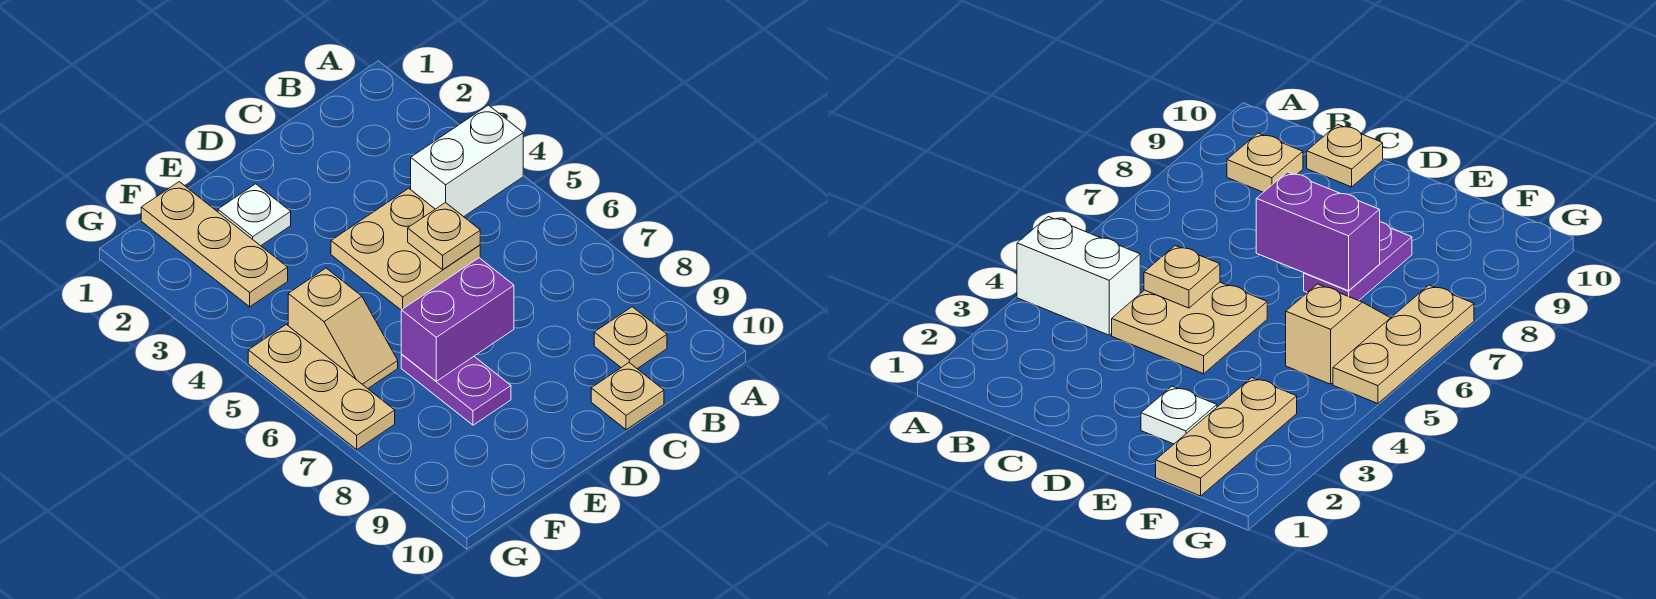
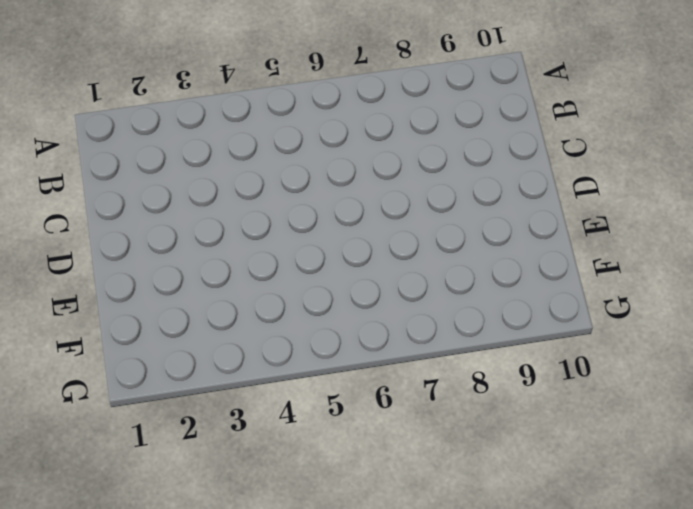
none -> white brick A4:B4 level 1
none -> tan plate B9 level 1

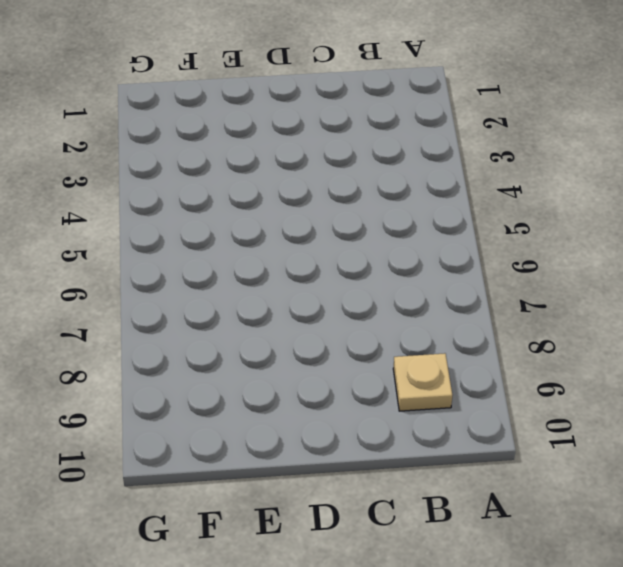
none -> white brick A4:B4 level 1
none -> tan plate C4:D5 level 1

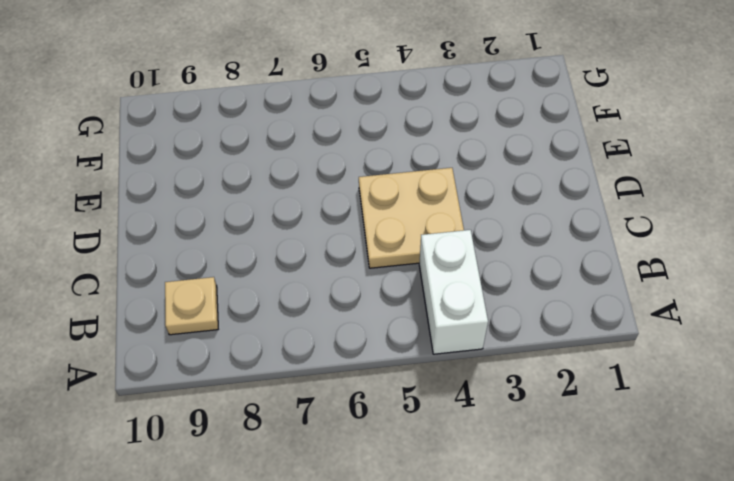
none -> tan plate C10 level 1
none -> white plate E2 level 1

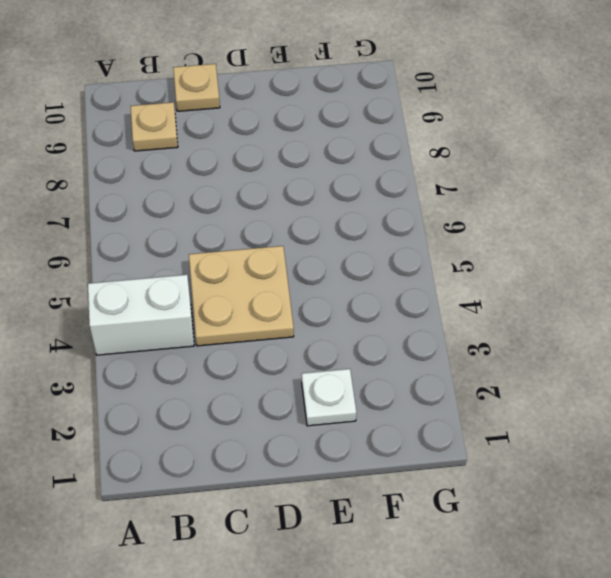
none -> purple plate E7:E8 level 1
none -> tan plate F1:F3 level 1

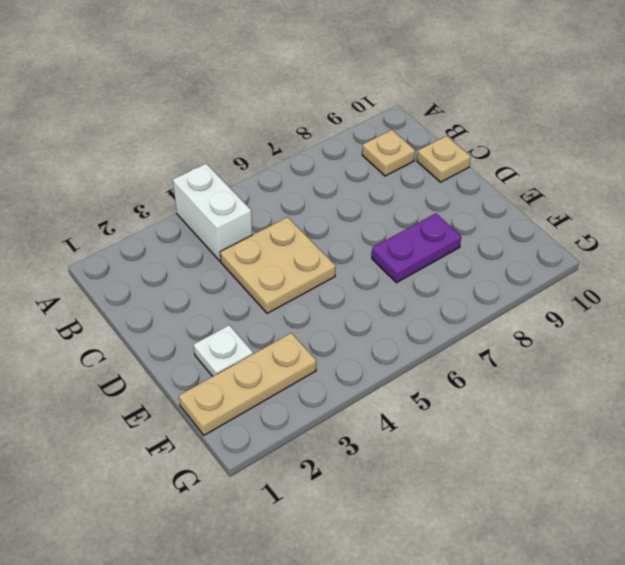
none -> tan slope F5:F6 level 1 top 5
none -> tan plate G5:G7 level 1

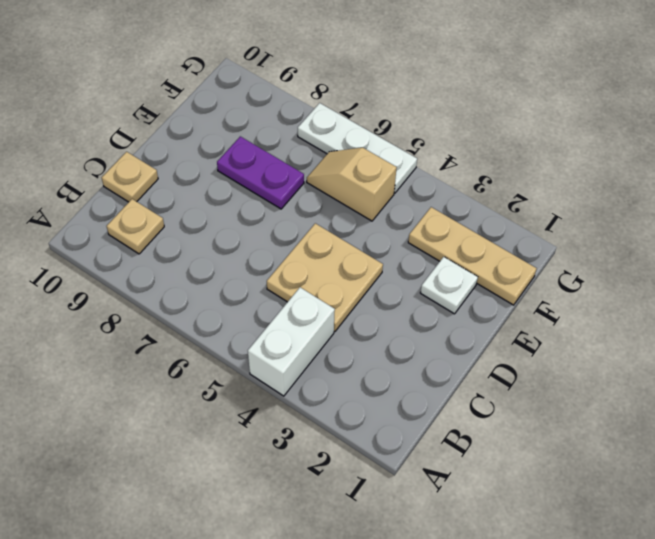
white plate G5:G7 level 1 -> tan plate G5:G7 level 1
none -> tan plate C5 level 2
none -> purple brick D7:E7 level 2

